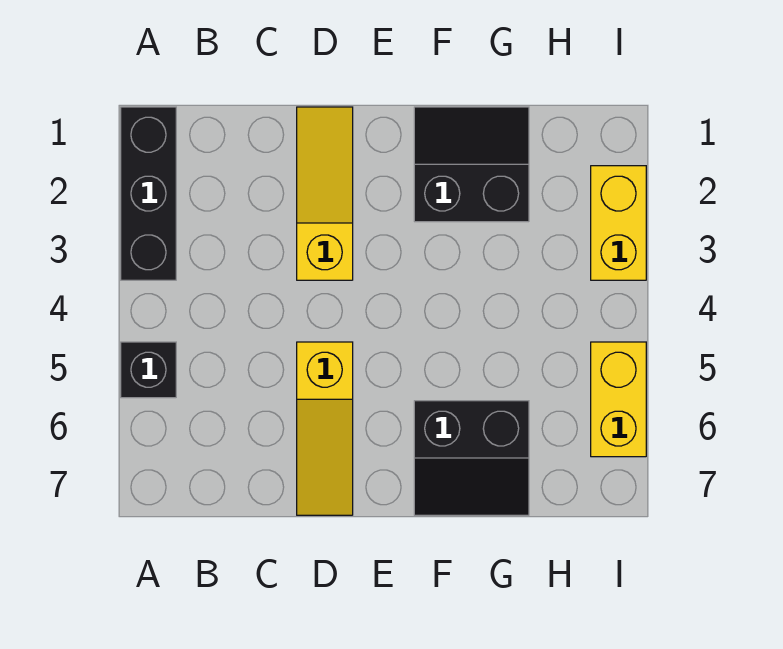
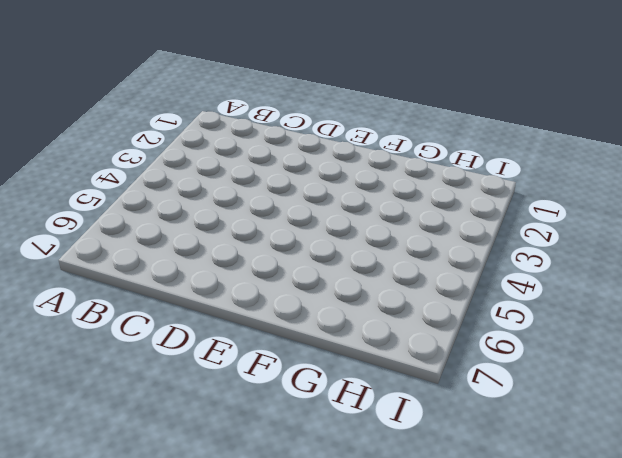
none -> black brick A1:A3 level 1
none -> black brick A5 level 1

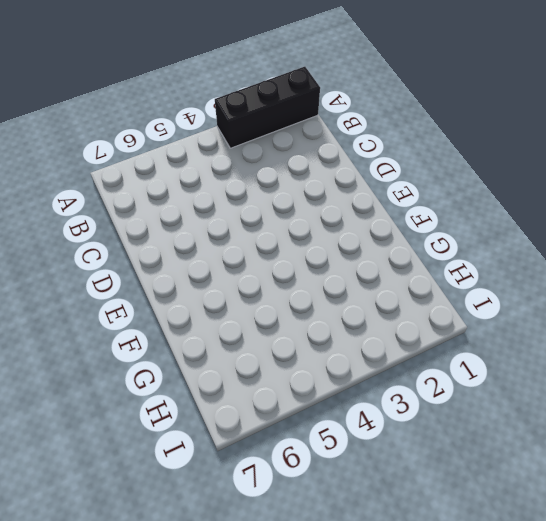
none -> black brick A5 level 1
none -> yellow slope D1:D3 level 1 top 3

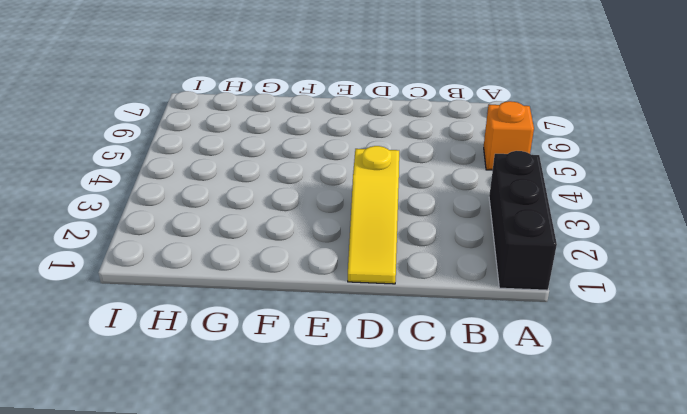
orange brick A5 level 1 -> black brick A5 level 1
none -> yellow slope D5:D7 level 1 top 5
none -> black slope F1:G2 level 1 top 2

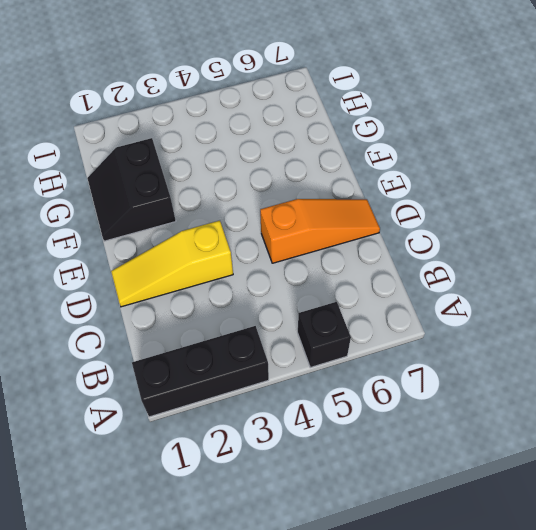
orange slope D5:D7 level 1 top 5 -> yellow slope D5:D7 level 1 top 5
none -> black slope F6:G7 level 1 top 6
none -> yellow brick I2:I3 level 1

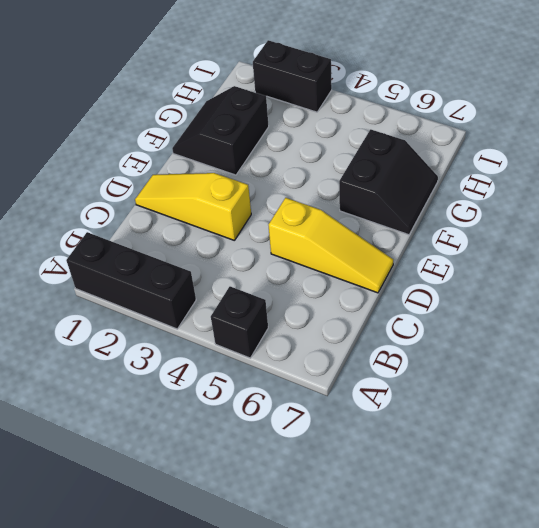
black brick I2:I3 level 1 -> yellow brick I2:I3 level 1
none -> yellow brick I5:I6 level 1

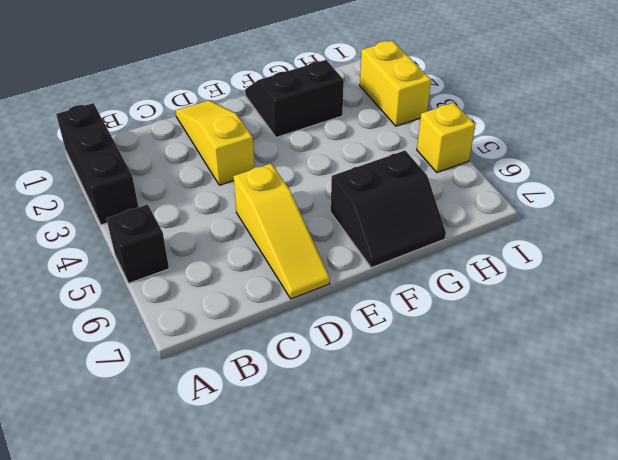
yellow brick I5 level 1 -> yellow brick I5:I6 level 1

